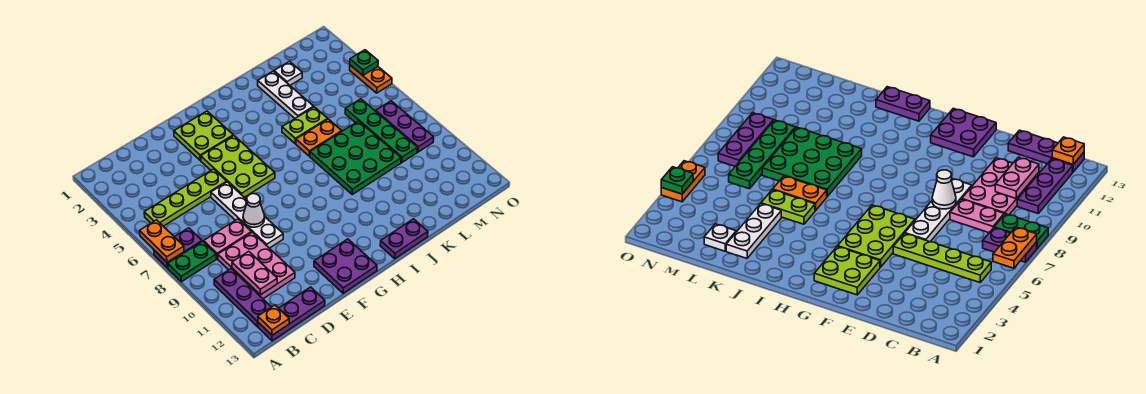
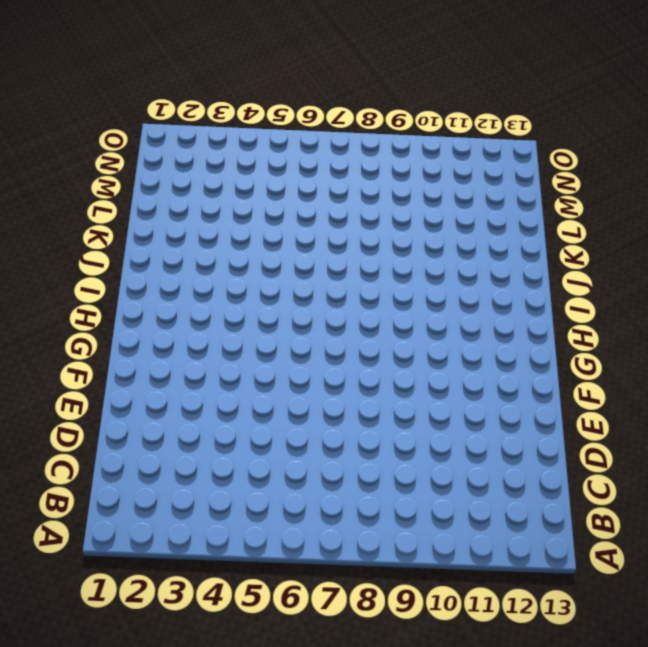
none -> purple plate A7:B7 level 1
none -> green plate A8:B8 level 1
none -> lime plate B5:E5 level 1

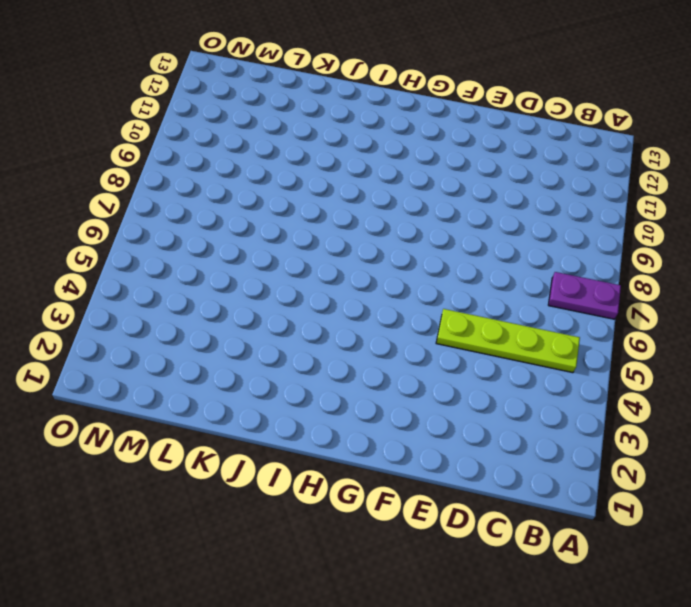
none -> green plate A8:B8 level 1
none -> purple plate B10:B12 level 1
none -> purple plate B13:D13 level 1

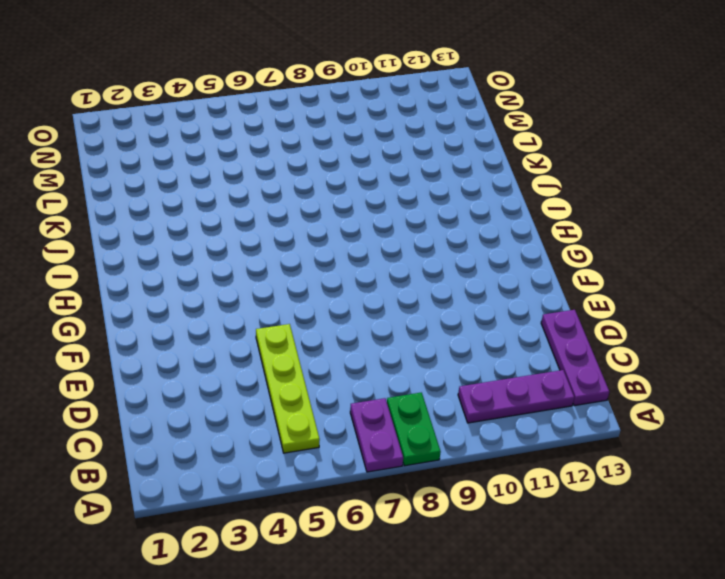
none -> pink plate C8:D8 level 1
none -> pink plate C9:D11 level 1
none -> white plate E6:E9 level 1

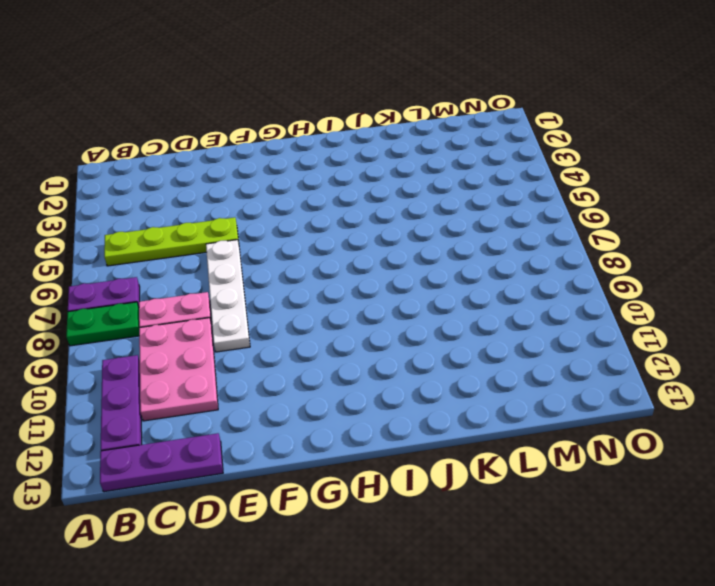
none -> lime plate F2:G3 level 1
none -> lime plate F4:G6 level 1
none -> purple plate F12:G13 level 1

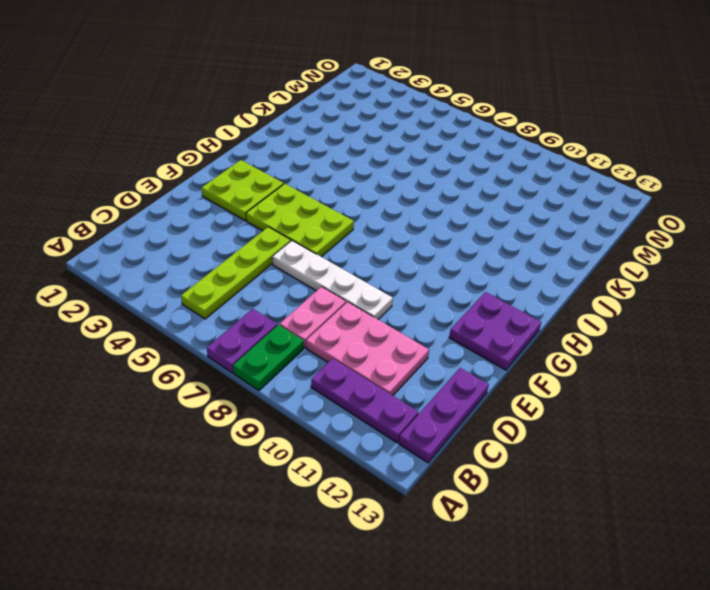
none -> purple plate I13:J13 level 1
none -> lime plate J5:K5 level 1
none -> orange plate J6:K6 level 1

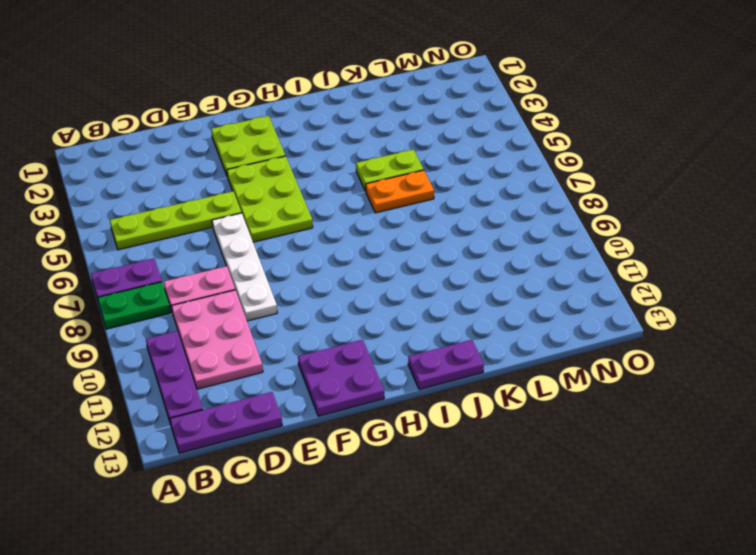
none -> green plate J7:L9 level 1
none -> white plate K2:K4 level 1
none -> white plate L2 level 1

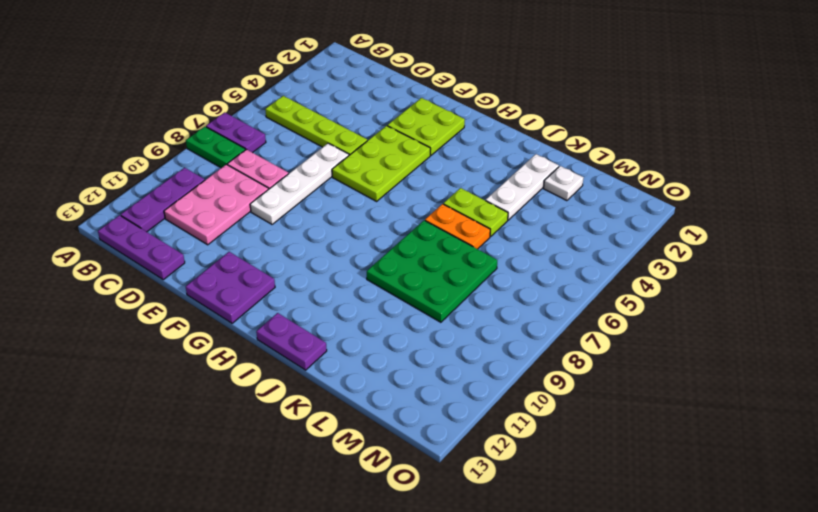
none -> green plate M6:M9 level 1
none -> purple plate N7:N9 level 1
none -> orange plate O4:O5 level 1

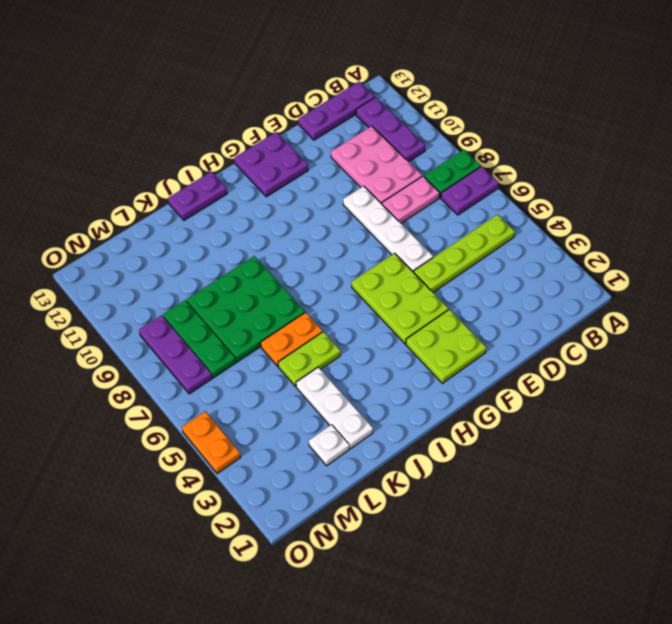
green plate M7:M9 level 1 -> green plate M6:M9 level 1
none -> orange plate A6:A7 level 2
none -> orange plate B13 level 2
none -> pink plate C10:C11 level 2

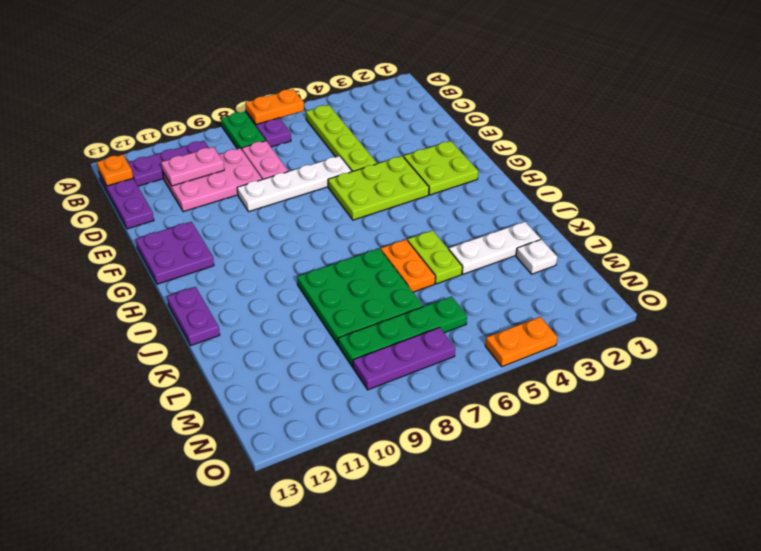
none -> white cone E8 level 2
none -> green plate O4 level 2

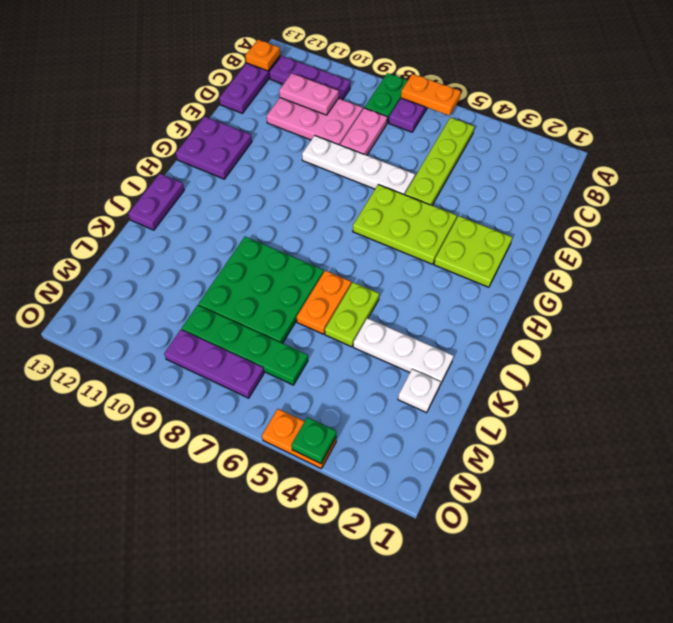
none -> white cone E8 level 2

